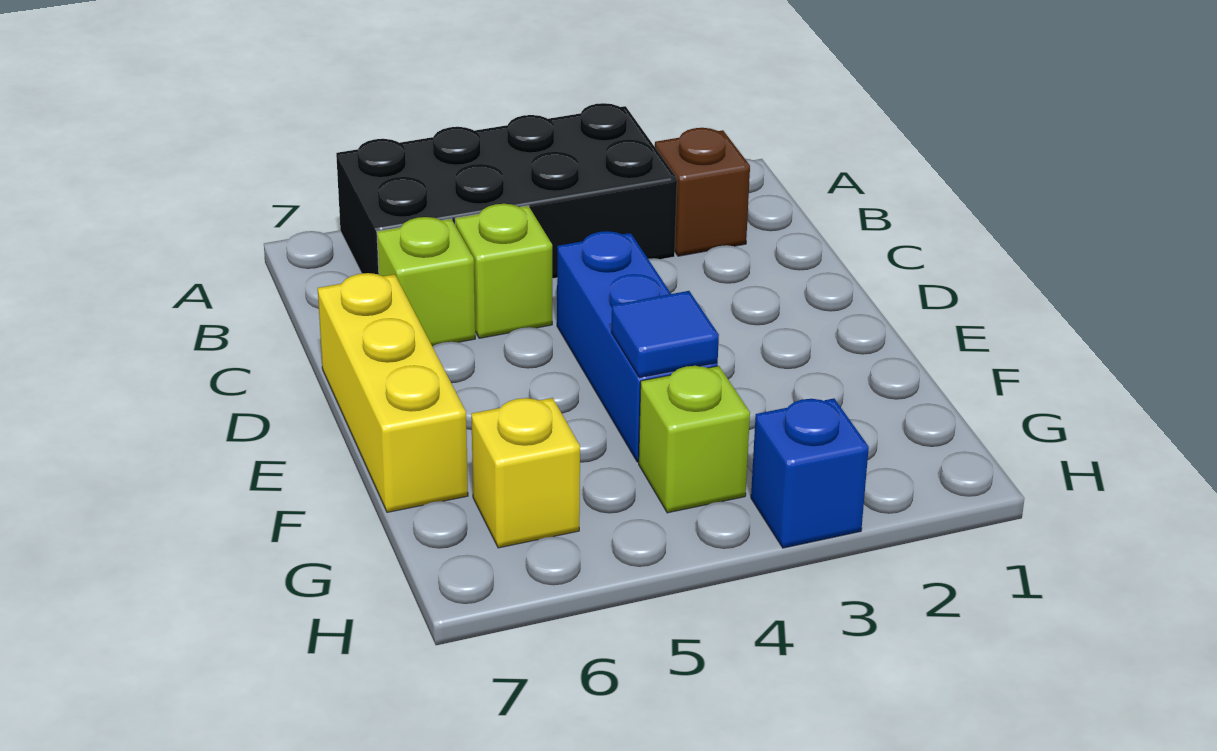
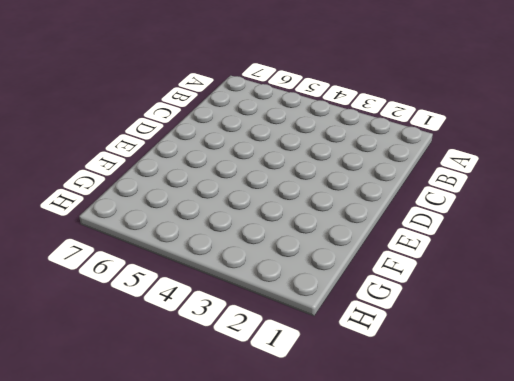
none -> black brick A3:B6 level 1
none -> brown brick B2 level 1

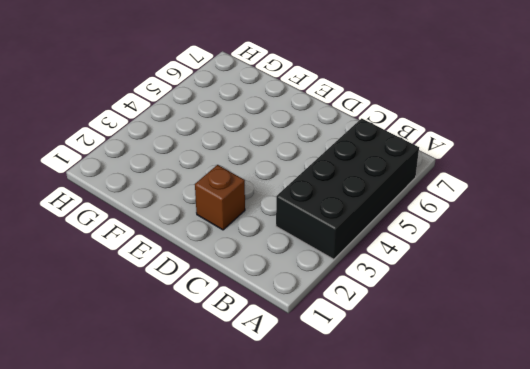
brown brick D2 level 1 -> brown brick B2 level 1
none -> lime brick C5 level 1
none -> lime brick C6 level 1

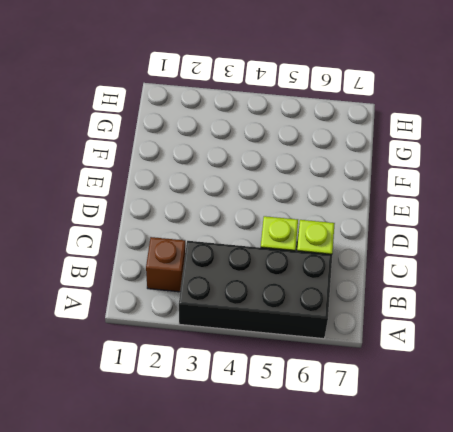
none -> blue brick D4:F4 level 1
none -> yellow brick D7:F7 level 1

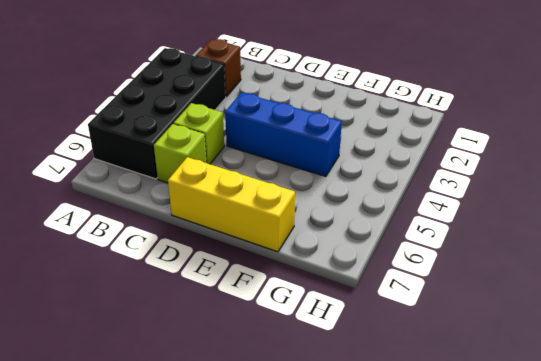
none -> lime brick G4 level 1
none -> yellow brick G6 level 1

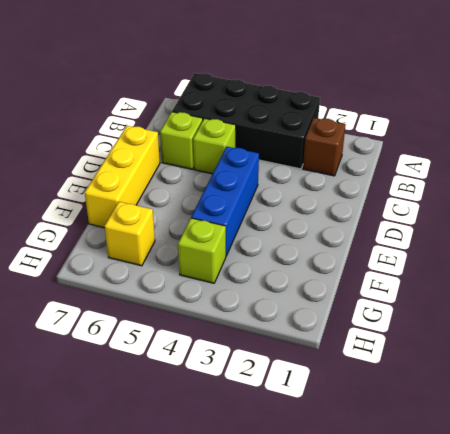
none -> blue brick H3 level 1
none -> blue tile F4 level 2

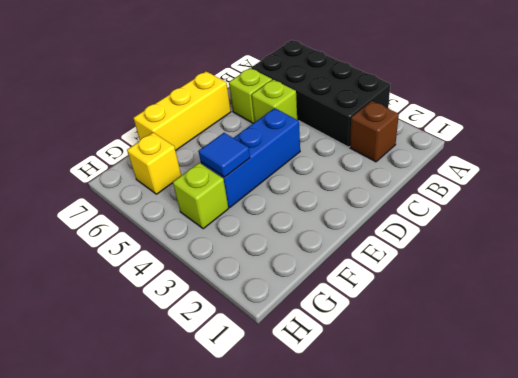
none -> blue brick H3 level 1

